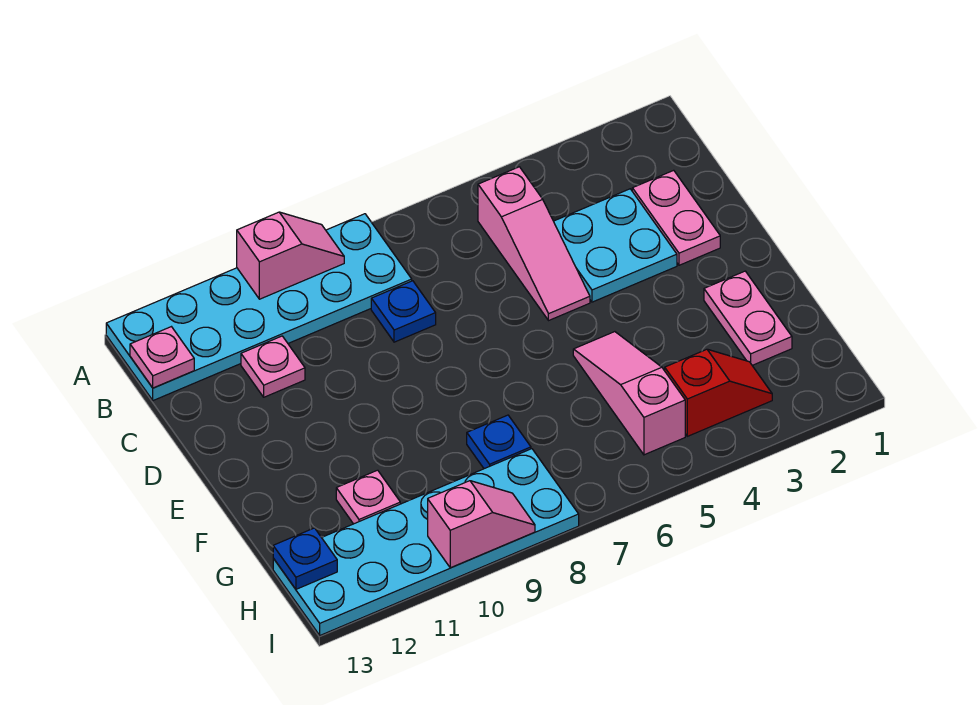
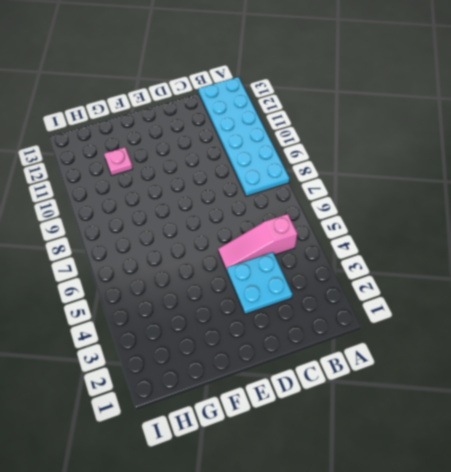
none -> pink plate C2:D2 level 1
none -> blue plate C8 level 1
none -> pink plate C11 level 1

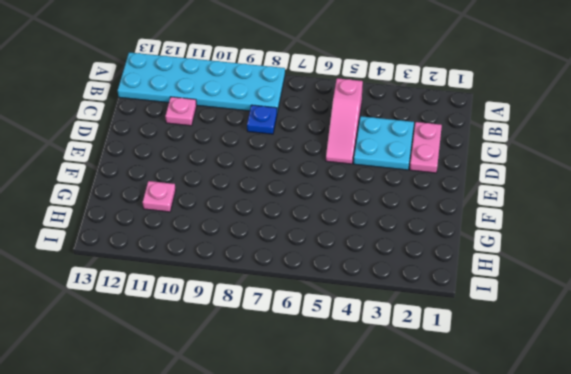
none -> pink plate F2:G2 level 1
none -> pink slope F5:H5 level 1 top H
none -> blue plate G8 level 1

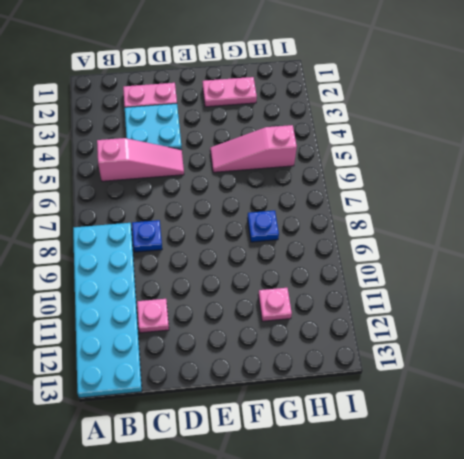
none -> red slope H3:H4 level 1 top 4
none -> cyan plate H8:I13 level 1
none -> pink slope A9:A10 level 2 top 10

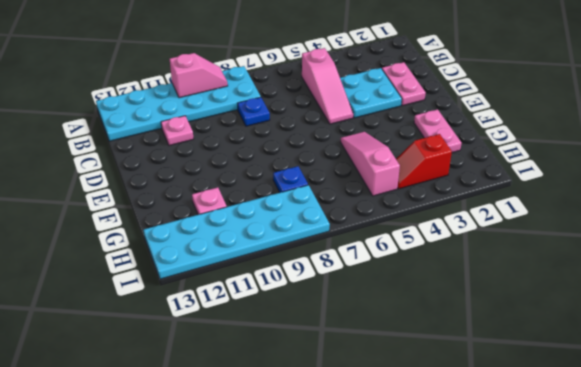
red slope H3:H4 level 1 top 3 -> red slope H3:H4 level 1 top 4
none -> pink plate B13 level 2
none -> blue plate H13 level 2
none -> pink slope I9:I10 level 2 top 10

